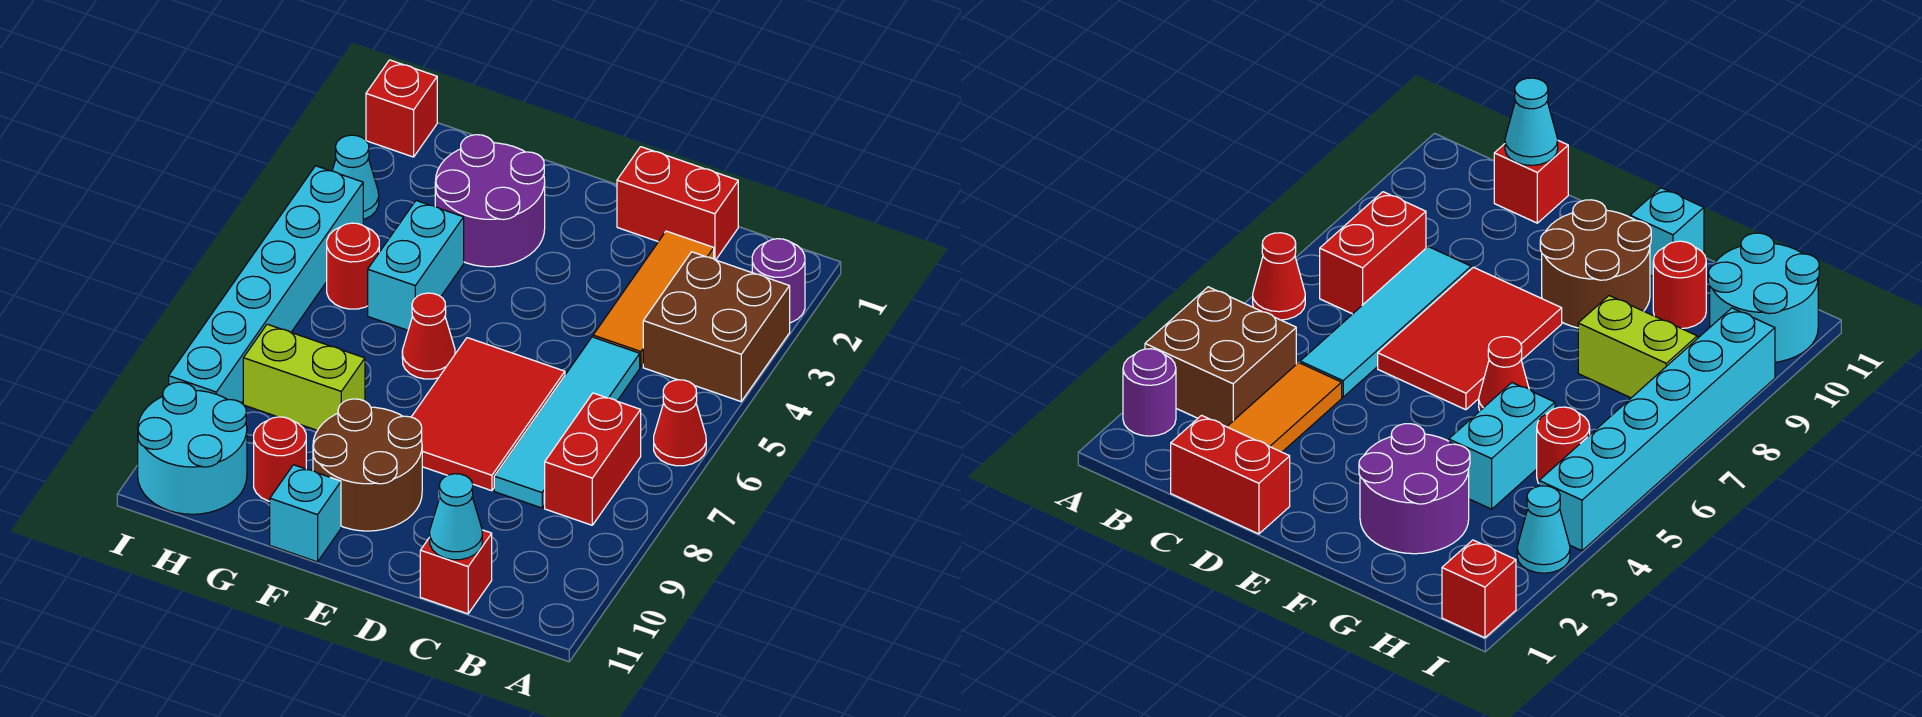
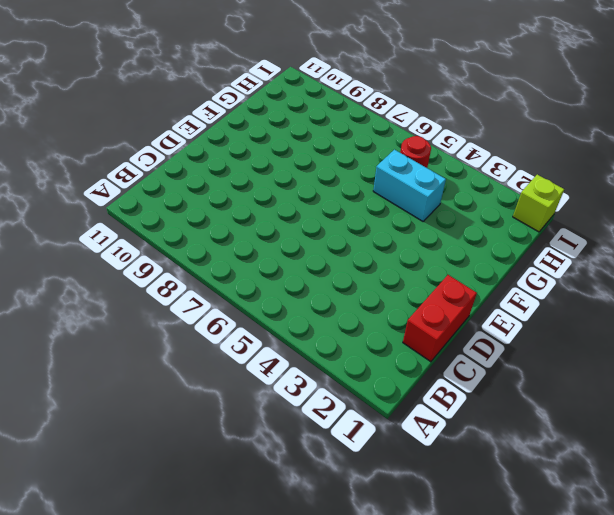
lime brick I1 level 1 -> red brick I1 level 1
none -> purple round brick A2 level 1
none -> brown brick A3:B4 level 1
none -> red cone A6 level 1

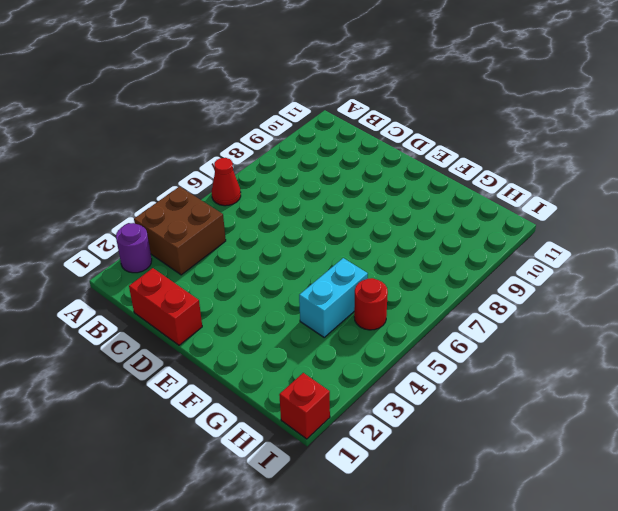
none -> red brick B7:B8 level 1
none -> orange tile C2:C4 level 1
none -> cyan tile C5:C8 level 1

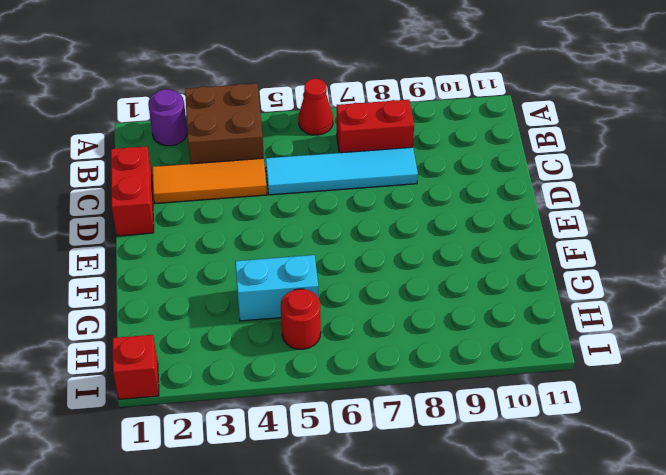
none -> red brick C11 level 1
none -> red tile D6:E8 level 1
none -> brown round brick E9:F10 level 1

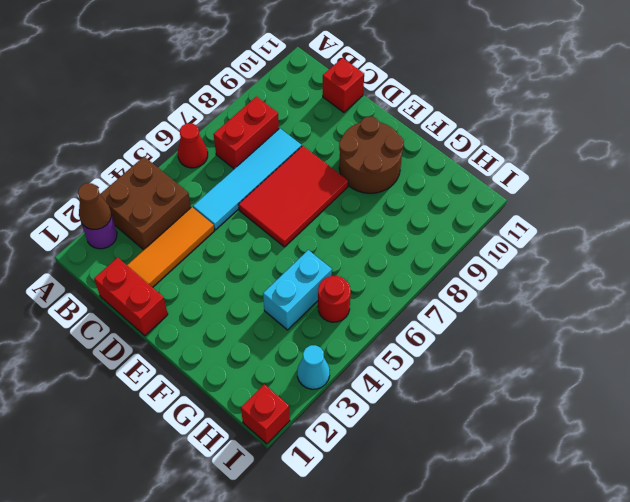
brown cone A2 level 2 -> none
none -> purple round brick F2:G3 level 1
none -> red cone F6 level 1
none -> cyan brick F11 level 1

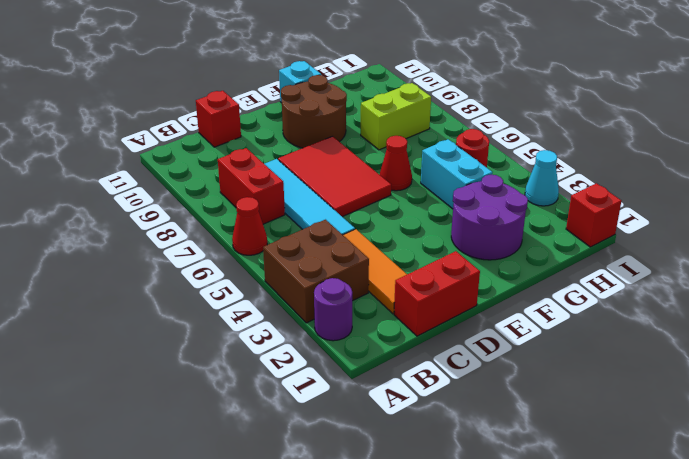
none -> red round brick G10 level 1
none -> cyan round brick H10:I11 level 1
none -> cyan brick I4:I9 level 1

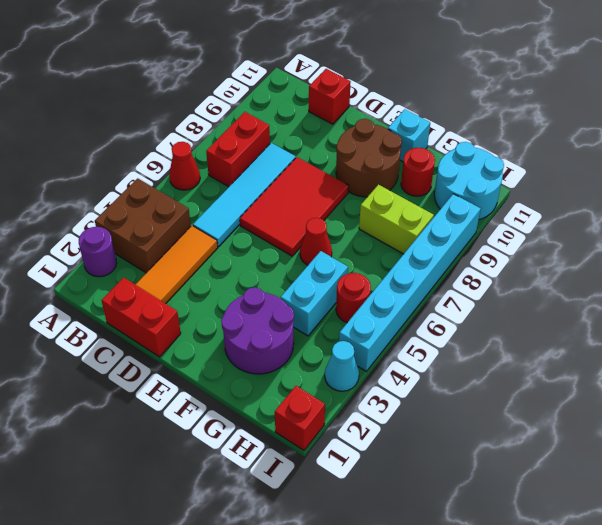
none -> cyan cone C11 level 2

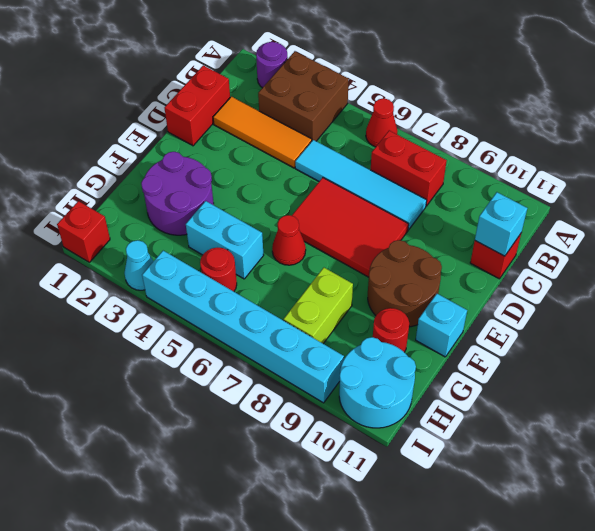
cyan brick C11 level 2 -> cyan cone C11 level 2

